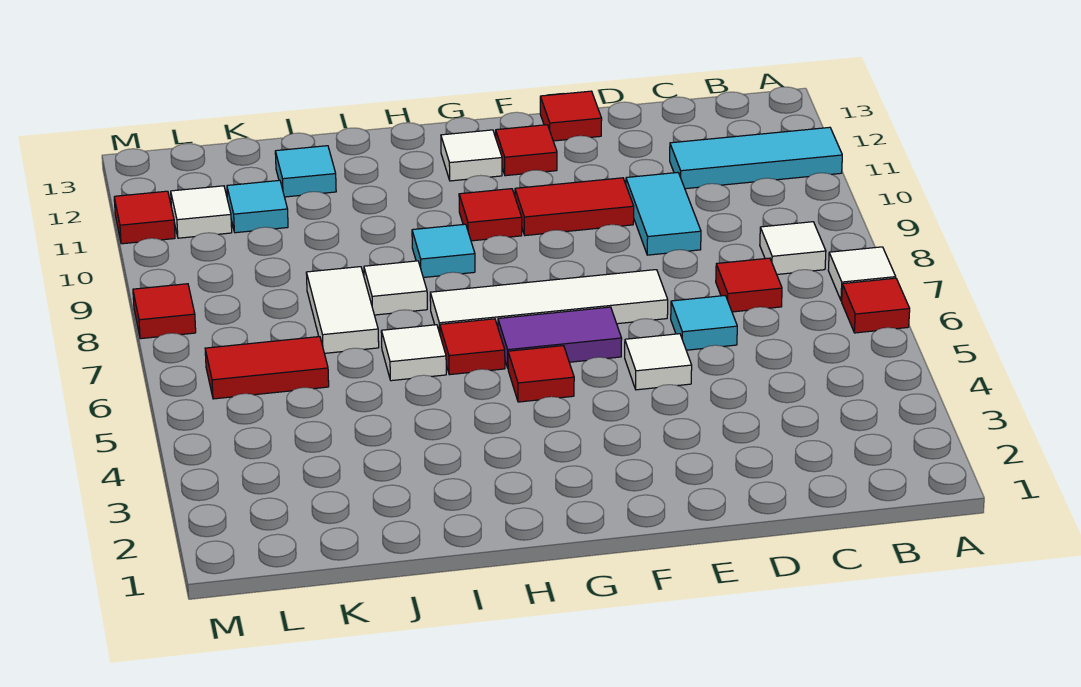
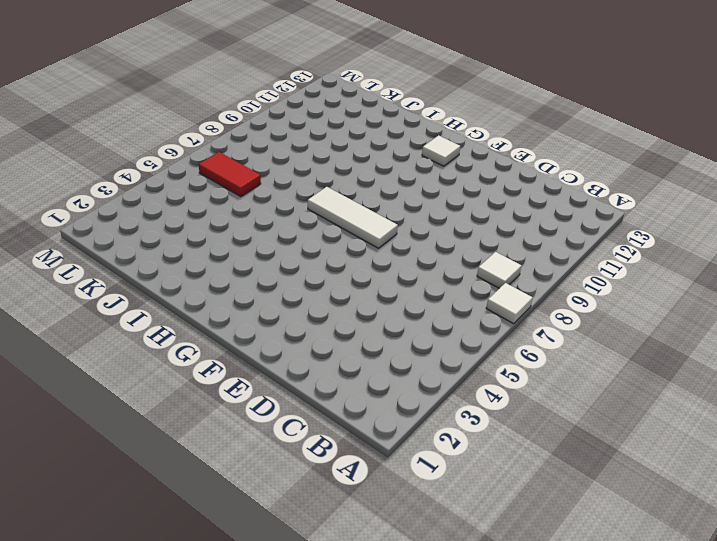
white tile F7:H7 level 1 -> white tile E7:H7 level 1
none -> red tile A6 level 1
none -> cyan tile A11:C11 level 1
none -> red tile C7 level 1

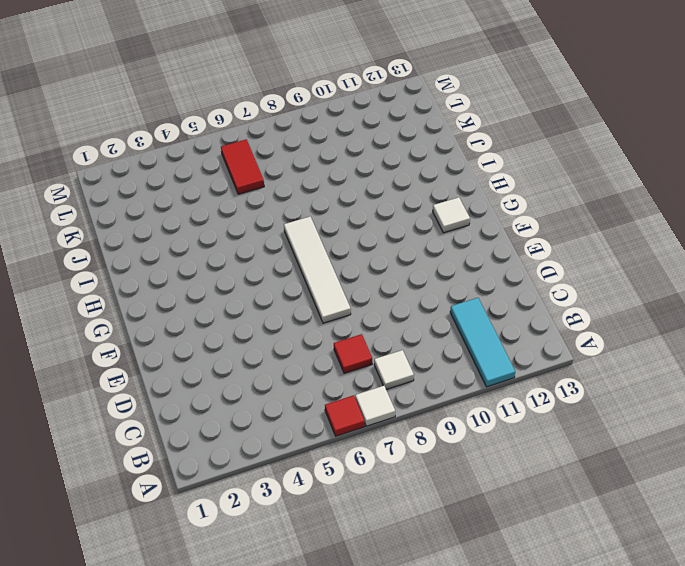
none -> cyan tile D6 level 1
none -> cyan tile D9:D10 level 1
none -> white tile E5 level 1

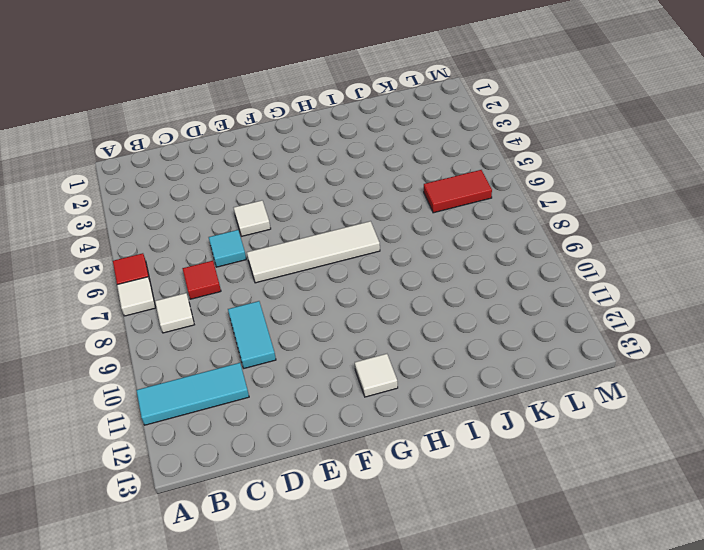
none -> red tile E10:F10 level 1
none -> red tile E13 level 1
none -> purple tile F6:G6 level 1

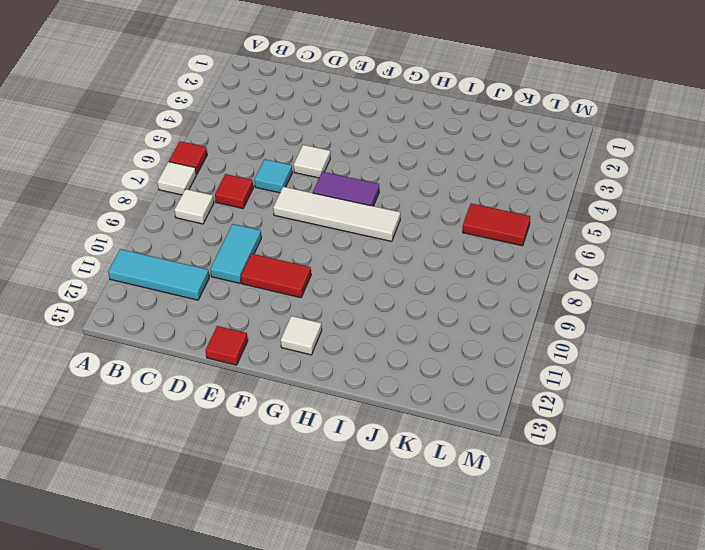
none -> red tile F12 level 1
none -> red tile G5 level 1
none -> red tile G10 level 1

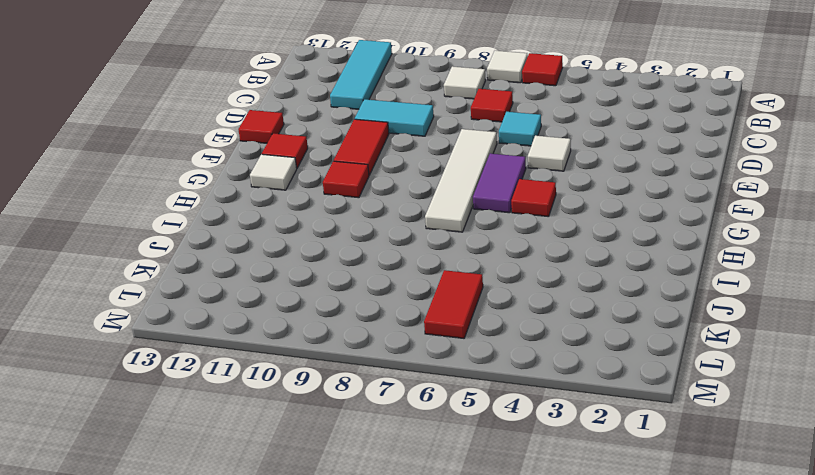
none -> red tile H6 level 1
none -> cyan tile H9 level 1
none -> white tile I6 level 1

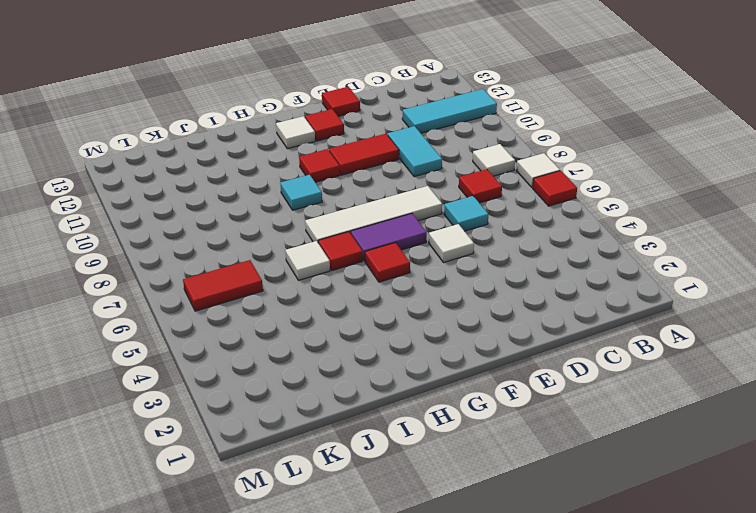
none -> white tile I8 level 1
none -> white tile J7:J8 level 1
none -> cyan tile J12 level 1

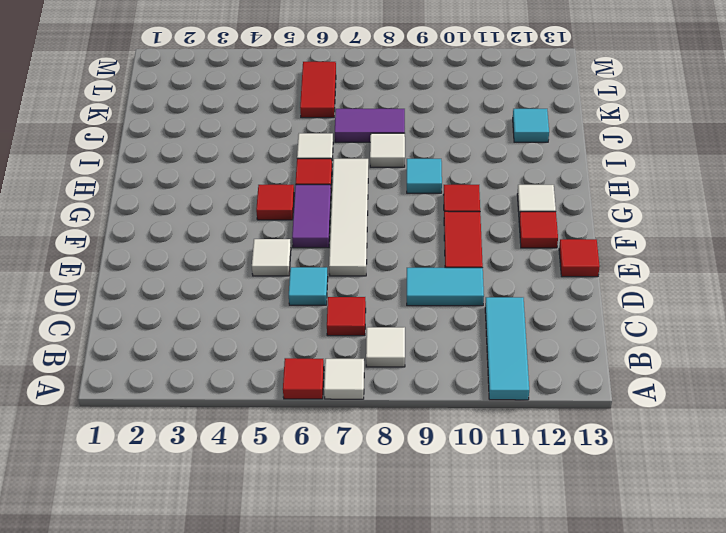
purple tile J7:J8 level 1 -> white tile J7:J8 level 1
none -> cyan tile K11 level 1
none -> white tile L11 level 1
none -> red tile M8 level 1

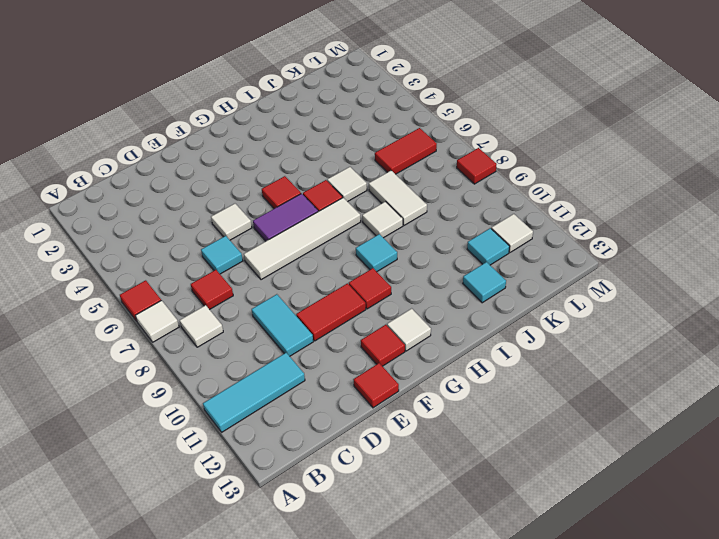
none -> red tile M11 level 1

